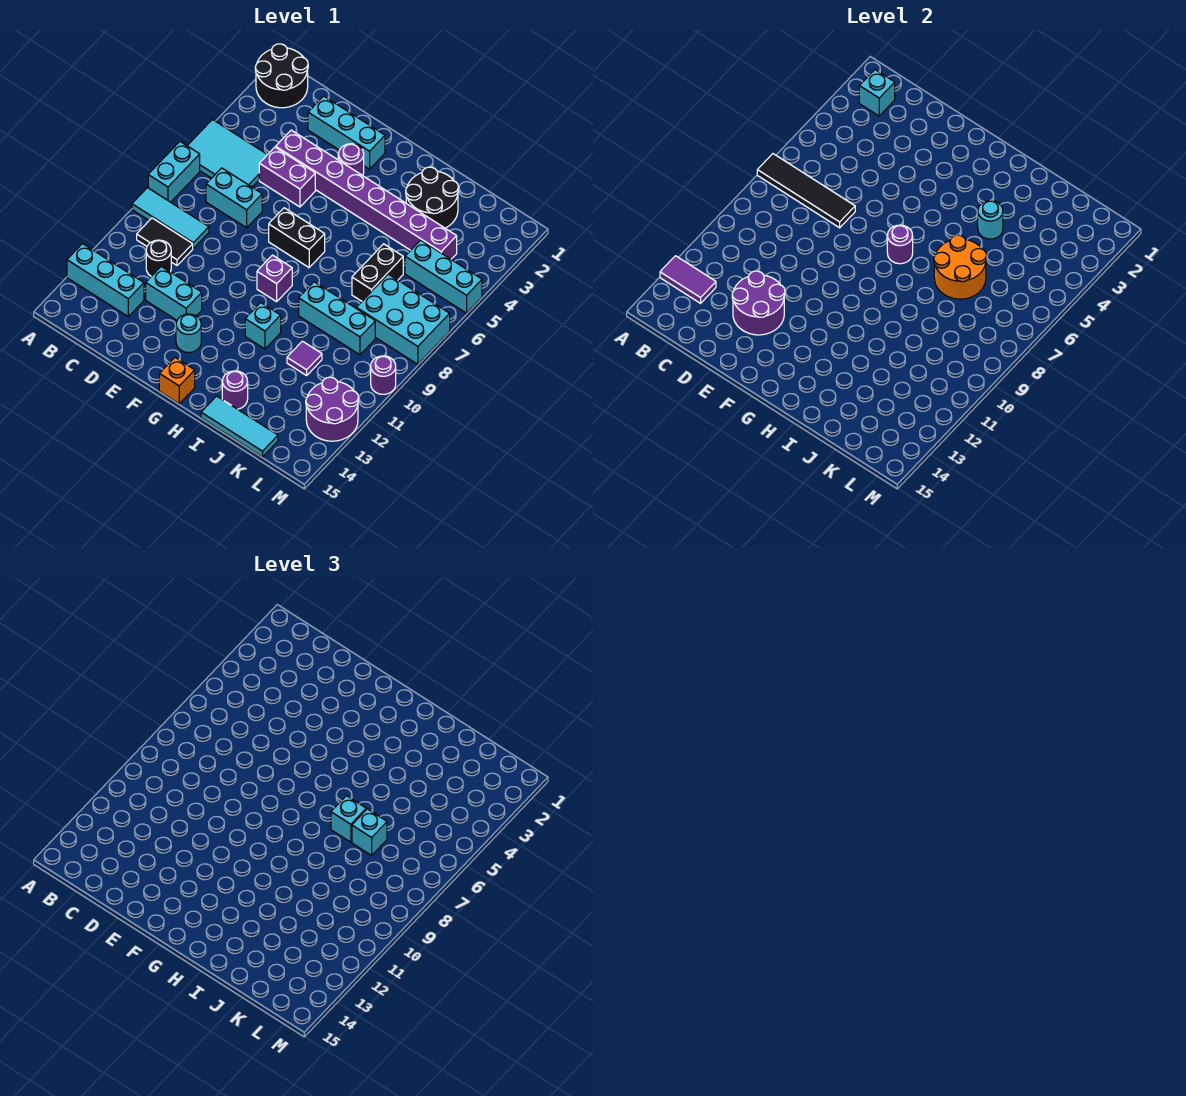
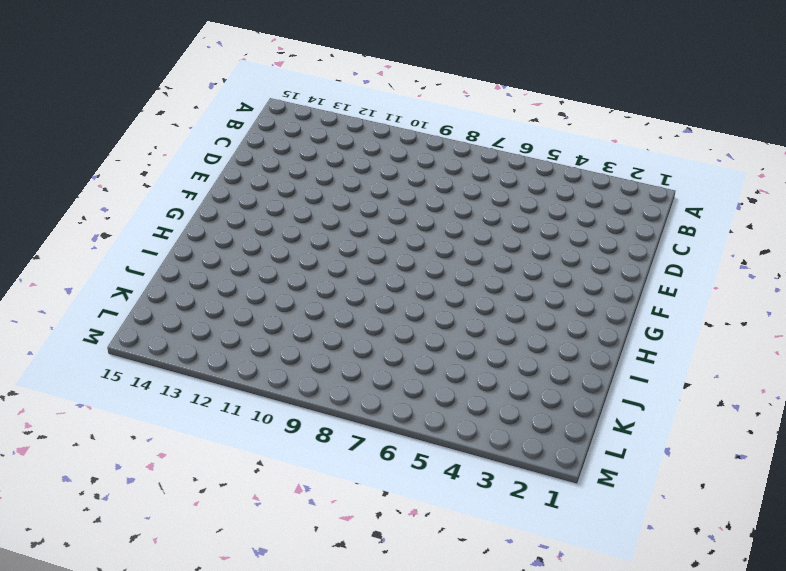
none -> black round brick A1:B2 level 1
none -> cyan tile A5:C6 level 1
none -> cyan brick A7:A8 level 1
none -> cyan tile A9:C9 level 1

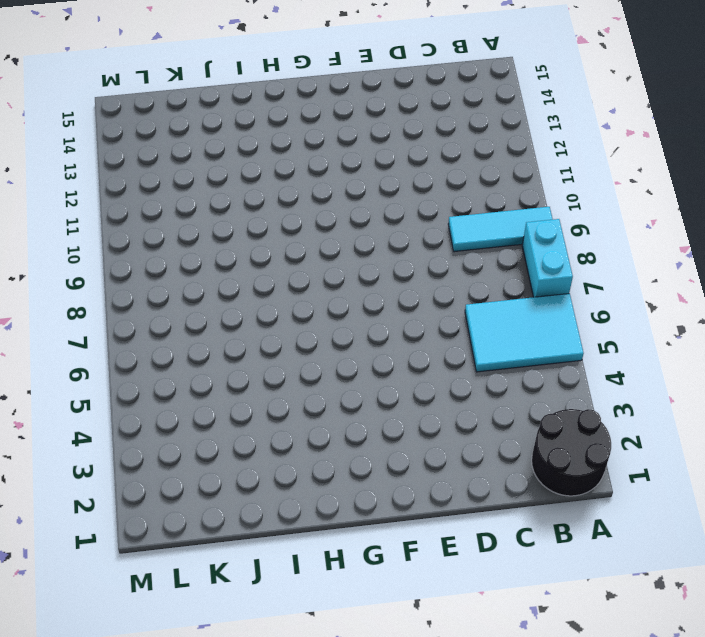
none -> cyan brick A13:C13 level 1
none -> black tile B10:C10 level 1
none -> cyan brick C7:D7 level 1
none -> black round brick C11 level 1

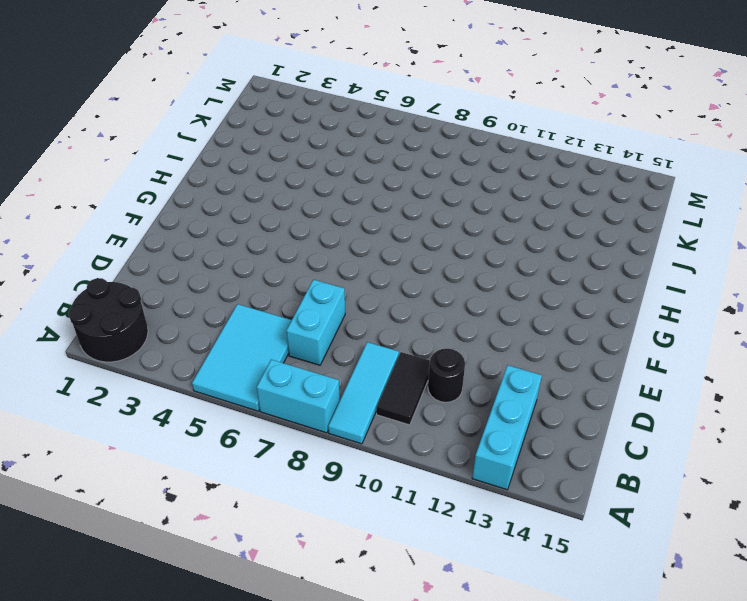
none -> cyan brick D2:F2 level 1
none -> purple brick D4:K4 level 1
none -> purple brick D5:E5 level 1
none -> cyan brick D12:E12 level 1

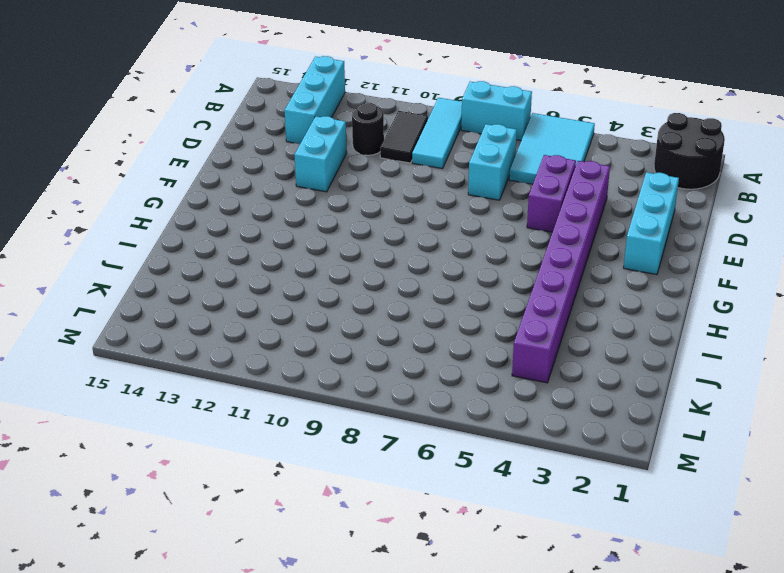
none -> purple round brick F3 level 1
none -> black brick F7:G7 level 1
none -> cyan round brick F13 level 1
none -> purple brick G9 level 1

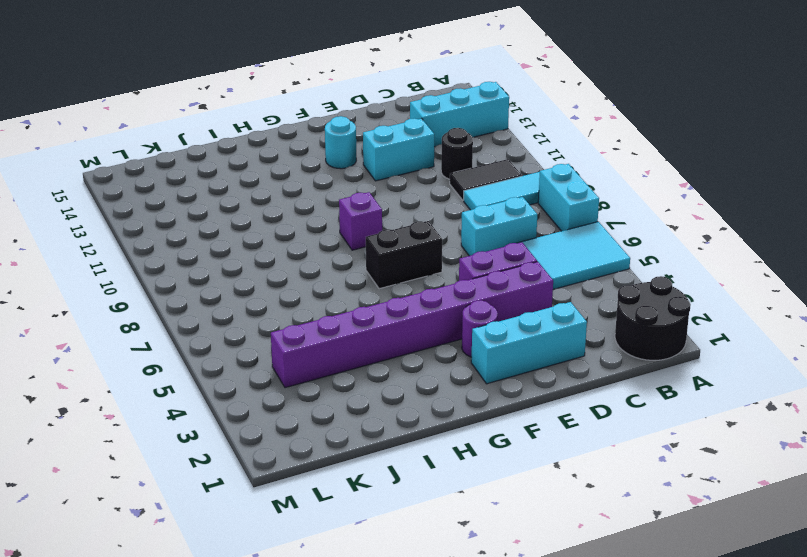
none -> orange brick G15 level 1
none -> cyan brick H11 level 1
none -> black round brick I2:J3 level 1
none -> cyan brick I9:K9 level 1

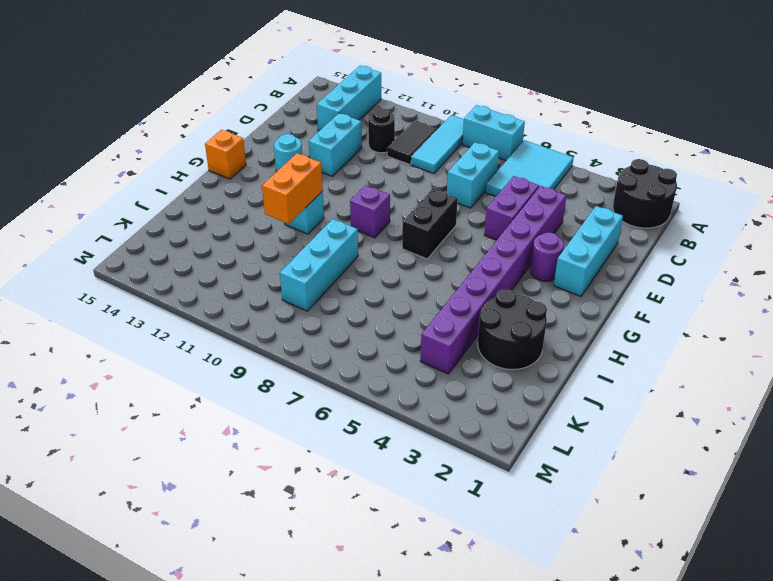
orange brick H11:I11 level 2 -> none
none -> purple round brick I14 level 1
none -> cyan tile I15:K15 level 1
none -> black brick J6:J7 level 1
none -> purple tile J11 level 1

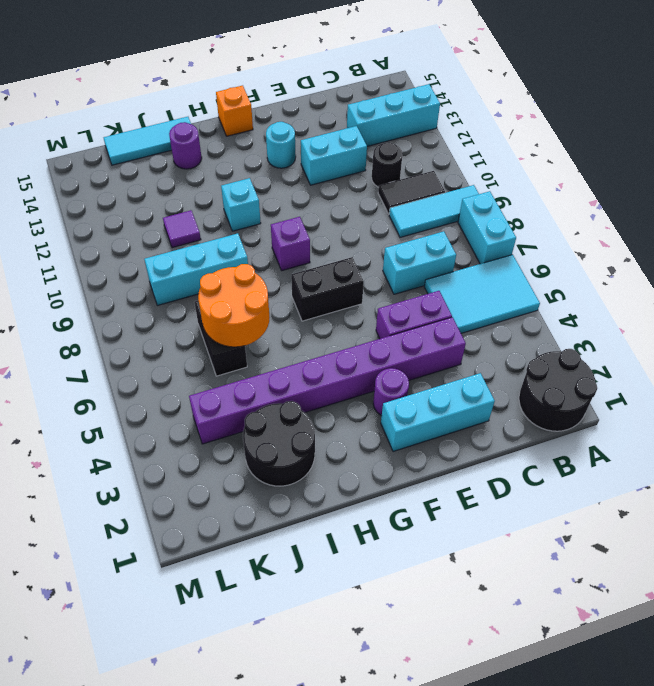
none -> cyan brick K5:M5 level 1
none -> cyan brick K7:M8 level 1
none -> purple round brick L12:M13 level 1
none -> purple round brick M10 level 1

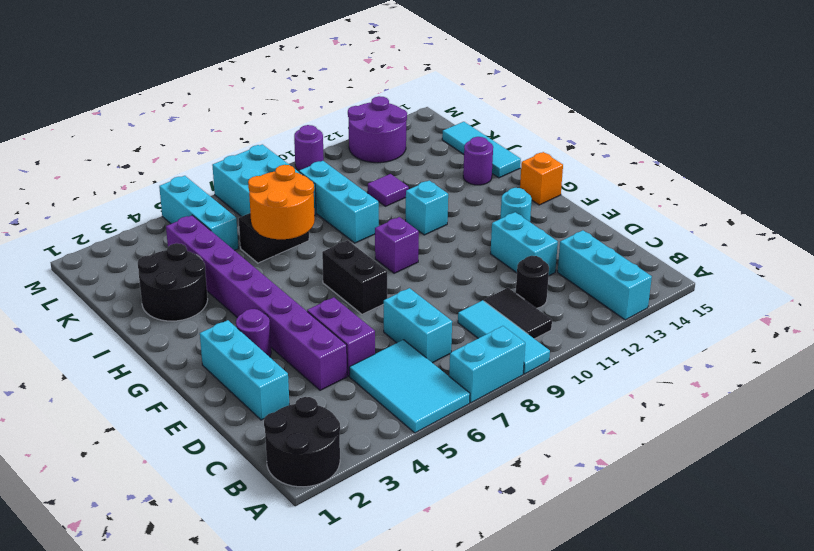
none -> black tile A7:D7 level 2
none -> purple tile A13:B13 level 2
none -> cyan brick B2 level 2
none -> purple round brick D12:E13 level 2

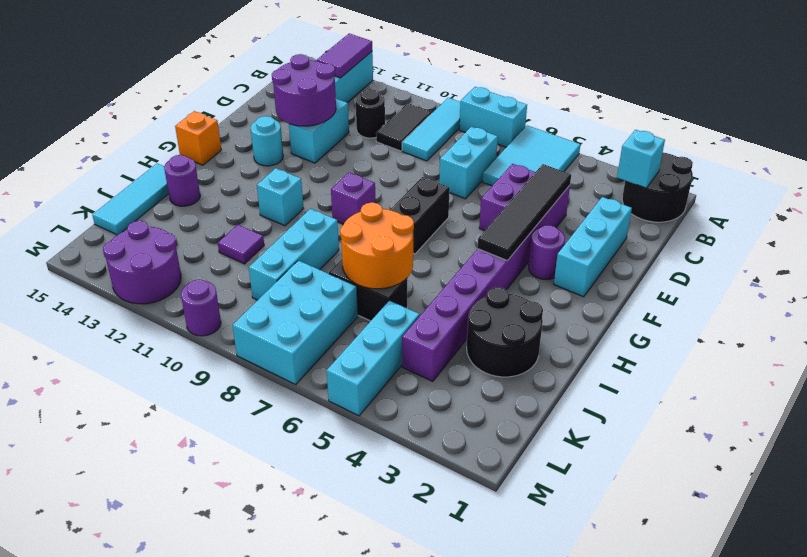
black tile D4:G4 level 2 -> black tile A7:D7 level 2
none -> purple round brick G7 level 2
none -> cyan round brick I4 level 2
none -> cyan brick I7 level 3
none -> cyan brick J7 level 3

